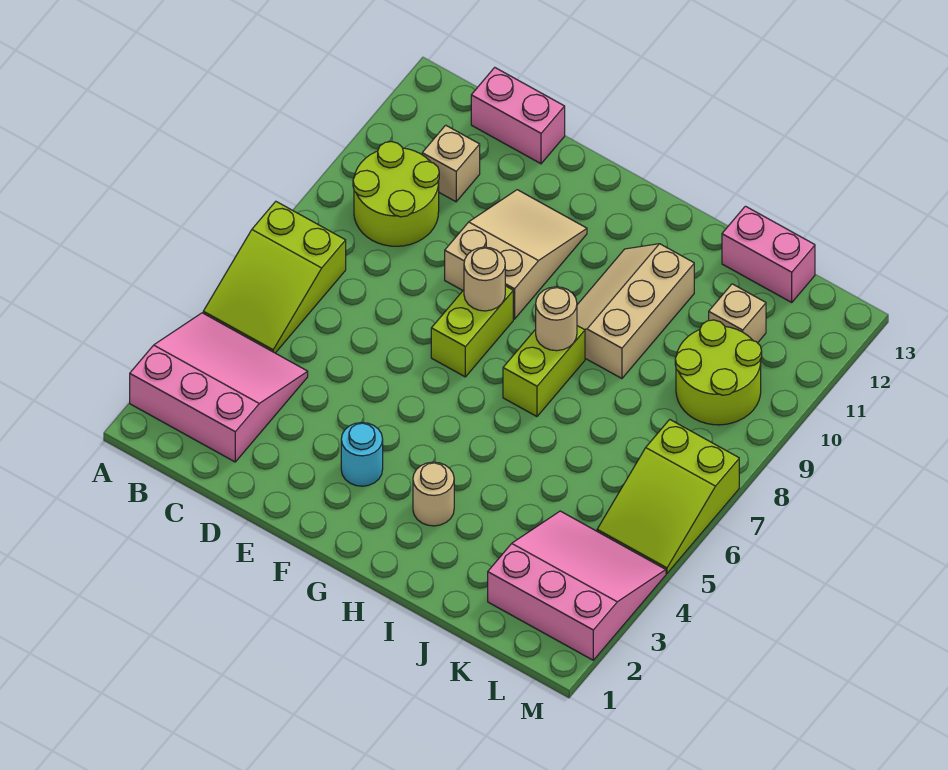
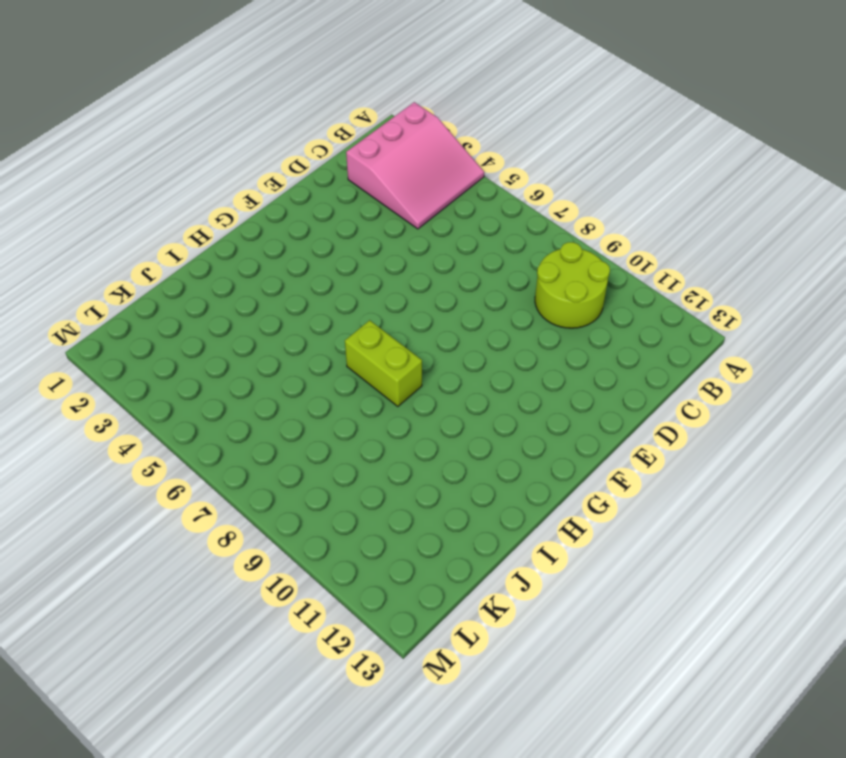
none -> lime slope A5:B7 level 1 top 7
none -> tan brick C11 level 1
none -> pink brick C13:D13 level 1

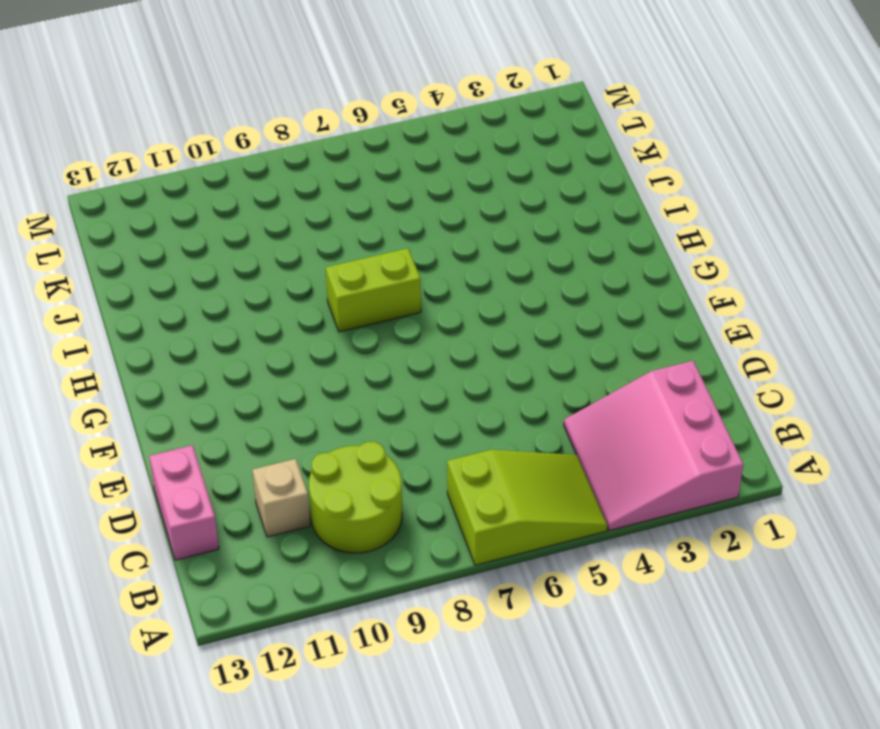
none -> tan slope E9:F11 level 1 top 9
none -> cyan round brick F3 level 1
none -> lime brick F7:F8 level 1

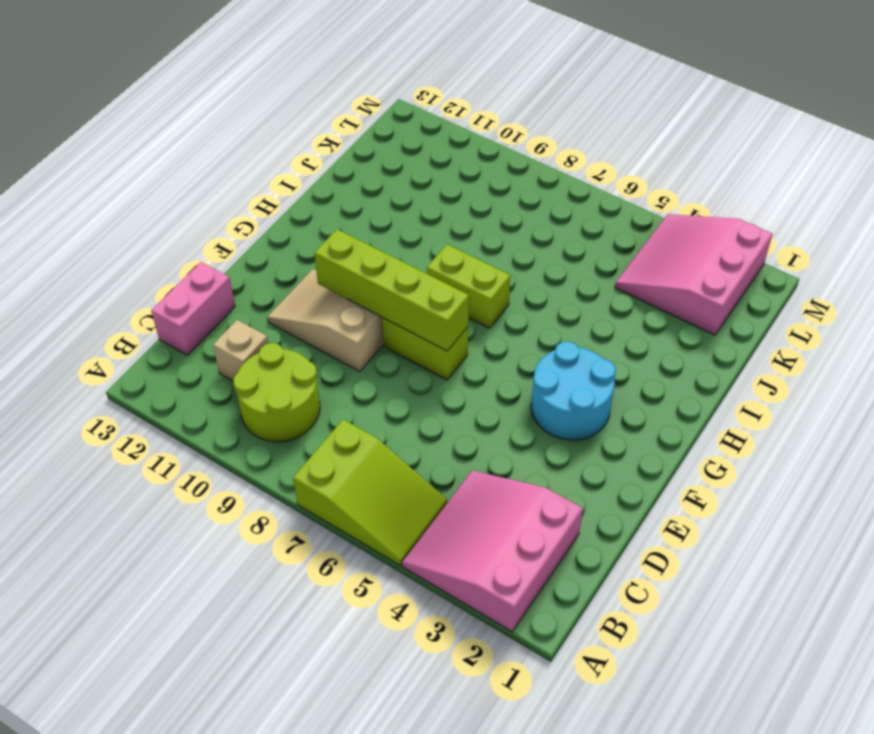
cyan round brick F3:G4 level 1 -> cyan round brick F3 level 1
lime brick F7:F10 level 2 -> tan round brick F8 level 2
none -> tan round brick H3 level 1
none -> tan slope H9:I11 level 1 top I
none -> pink brick J13:K13 level 1

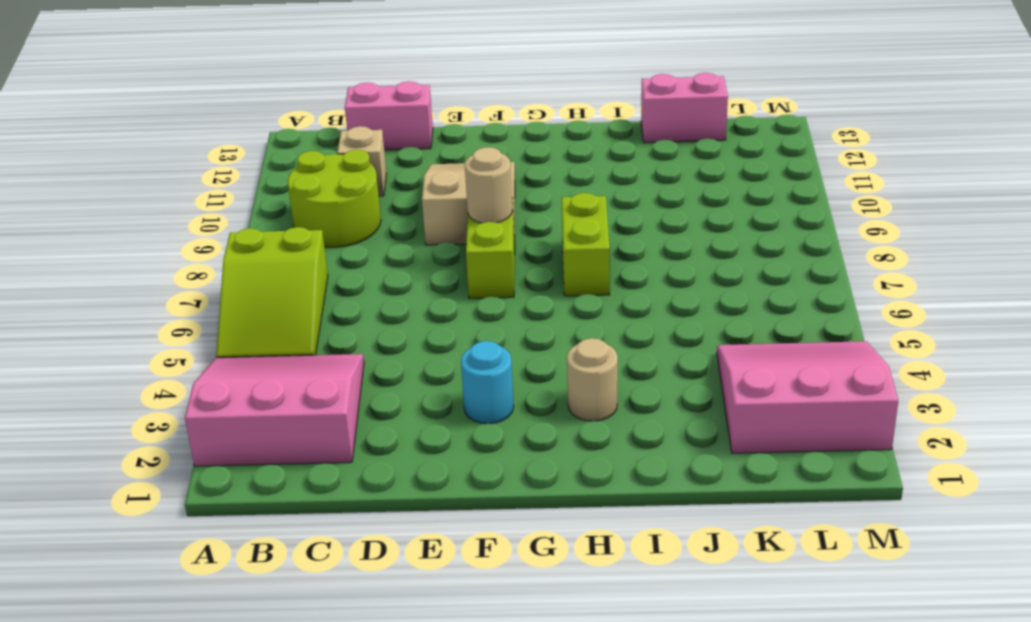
none -> tan slope H9:I11 level 1 top I
none -> lime round brick K9:L10 level 1
none -> tan brick K11 level 1

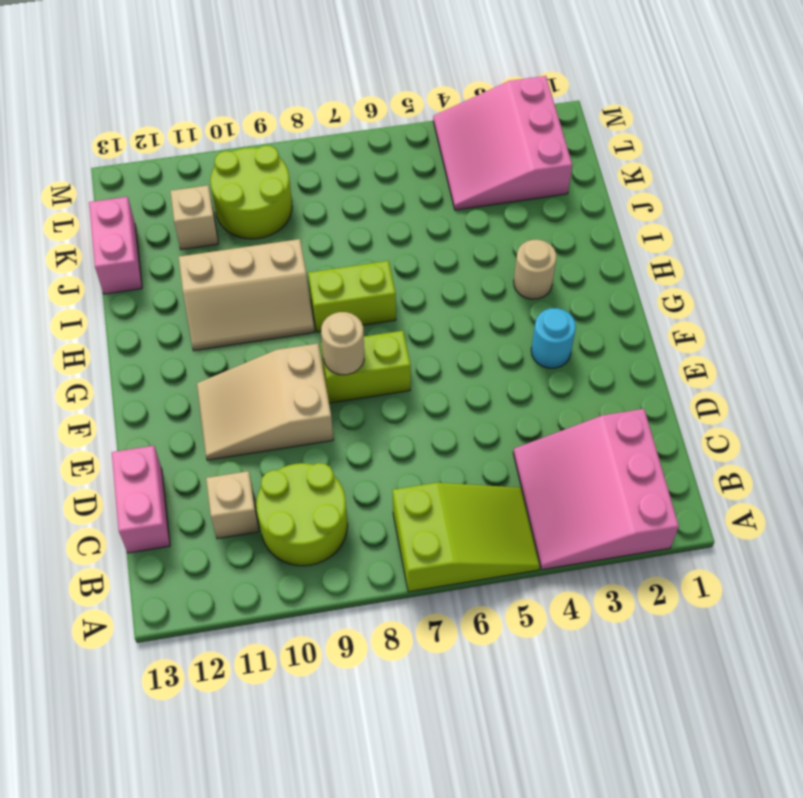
none -> lime slope L5:M7 level 1 top 7
none -> tan round brick H8 level 2

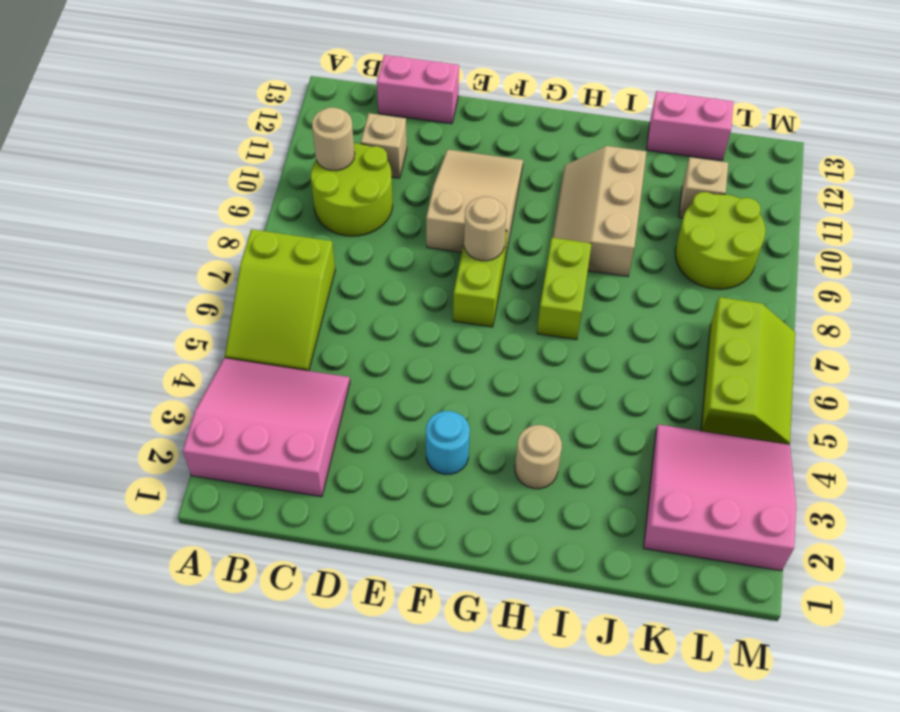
tan round brick B10 level 2 -> tan round brick H8 level 2
lime slope L5:M7 level 1 top L -> lime slope L5:M7 level 1 top 7

